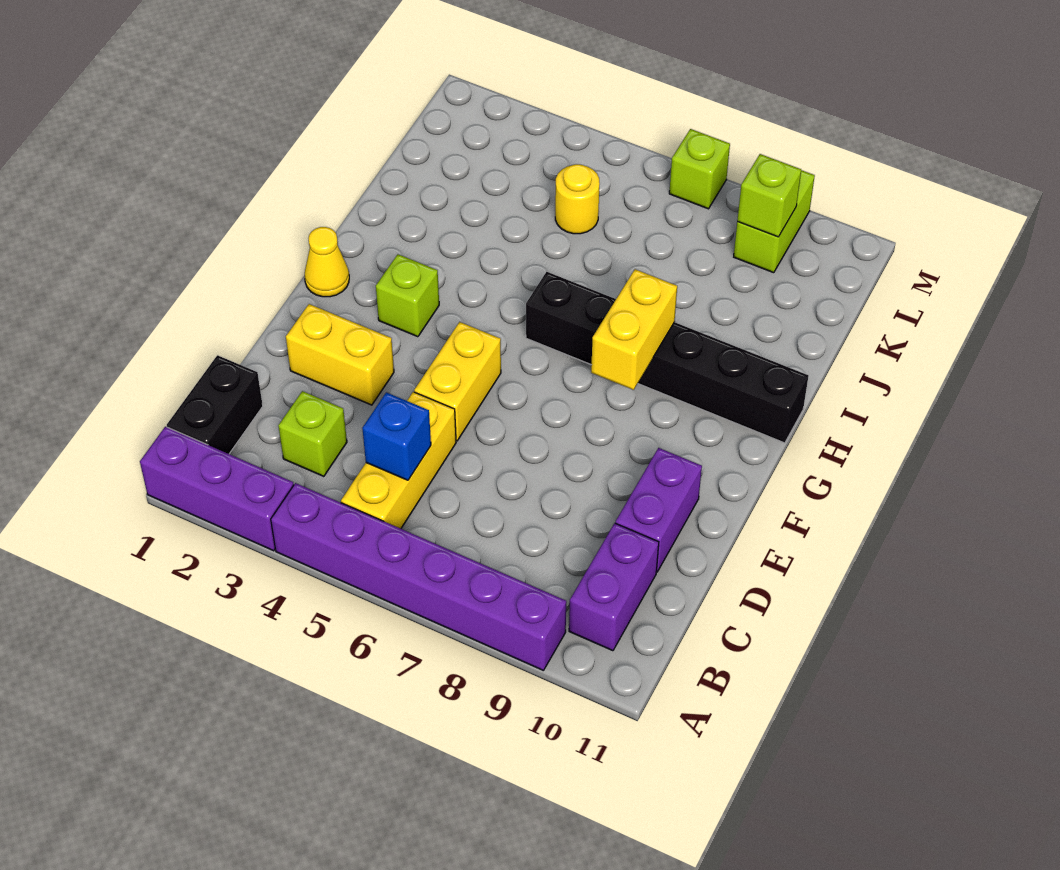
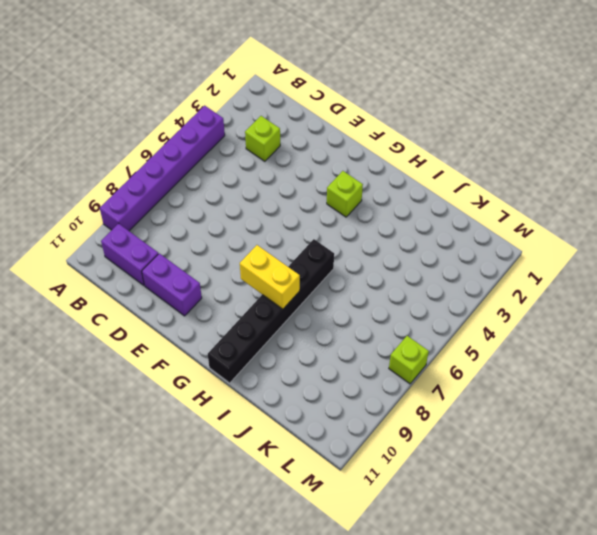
none -> purple brick A1:A3 level 1
none -> black brick B1:C1 level 1
none -> yellow brick B5:D5 level 1

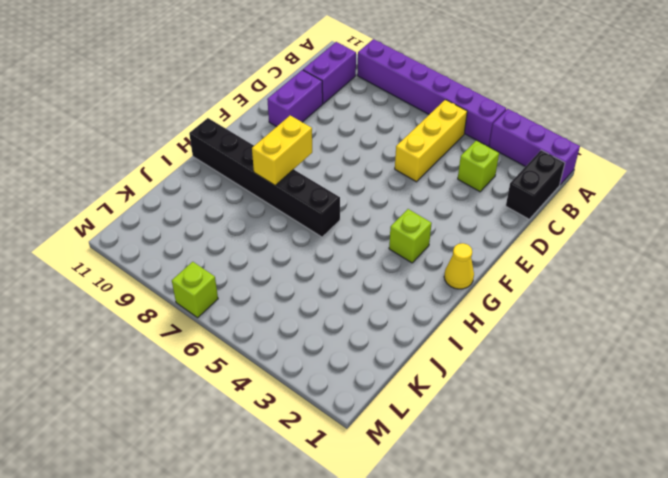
none -> yellow brick E2:E3 level 1
none -> yellow brick E5:F5 level 1
none -> yellow round brick K5 level 1

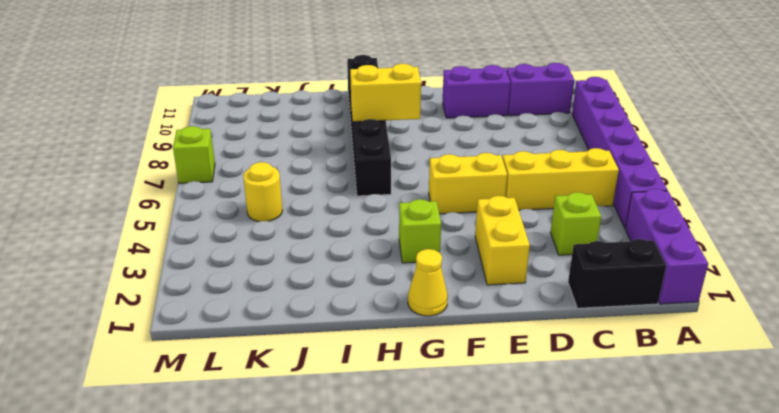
none -> lime brick L9:M9 level 1
none -> blue brick C5 level 2
none -> lime brick L9 level 2

